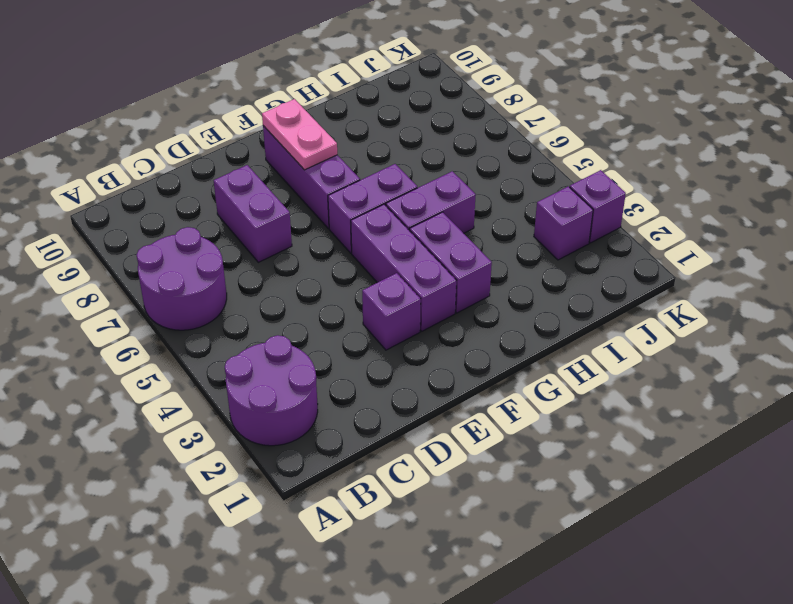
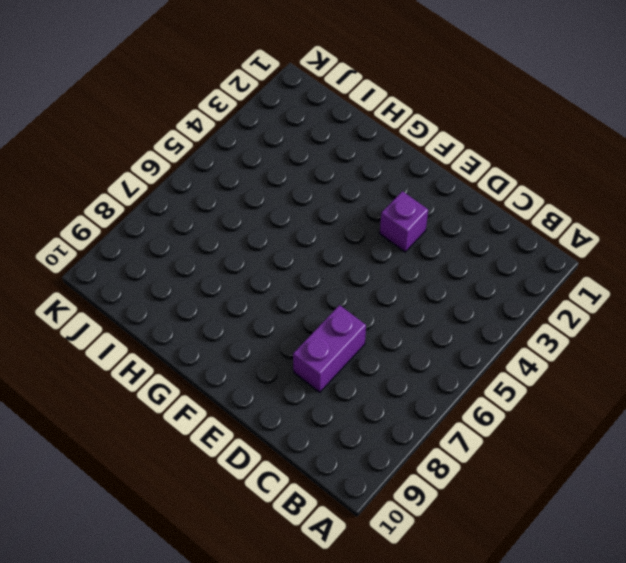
none -> purple round brick A2:B3 level 1
none -> purple round brick A6:B7 level 1
none -> purple brick F3:F5 level 1

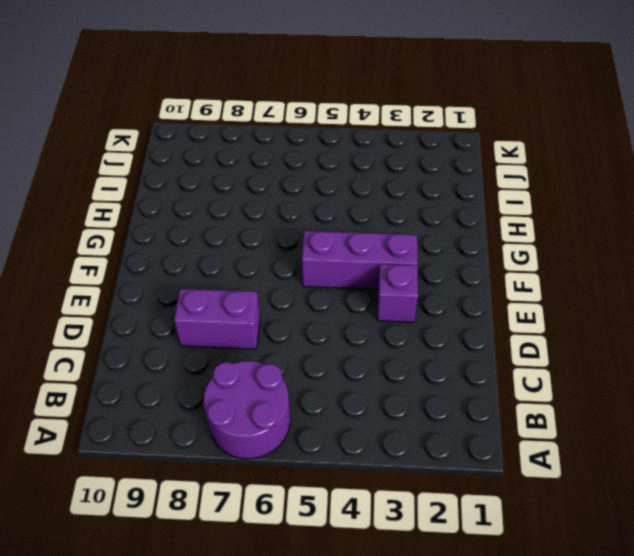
none -> purple round brick A2:B3 level 1
none -> purple brick F6:G6 level 1
none -> purple brick F7:F9 level 1

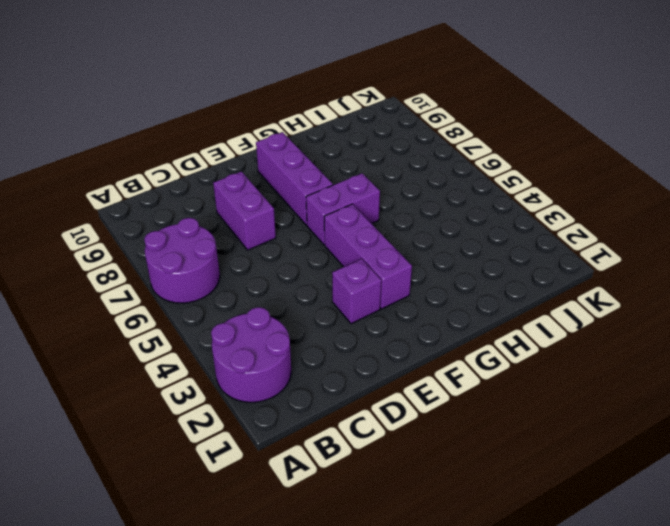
none -> purple brick G3:G4 level 1
none -> purple brick G5:H5 level 1
none -> purple brick J3 level 1

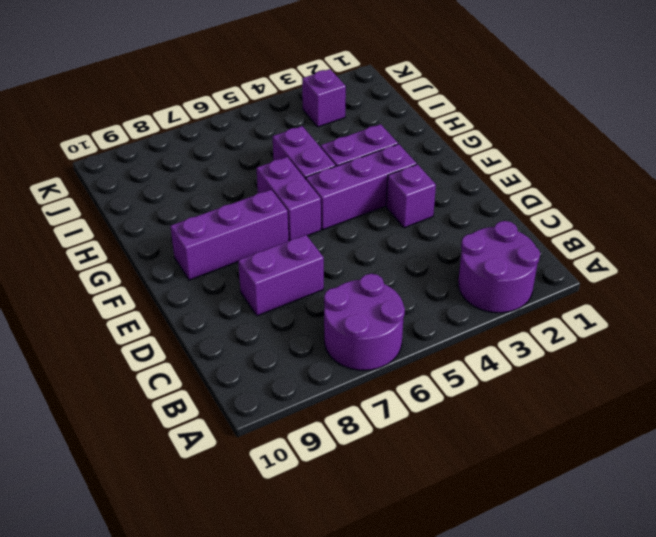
none -> purple brick K3 level 1
none -> pink plate F8:F9 level 2

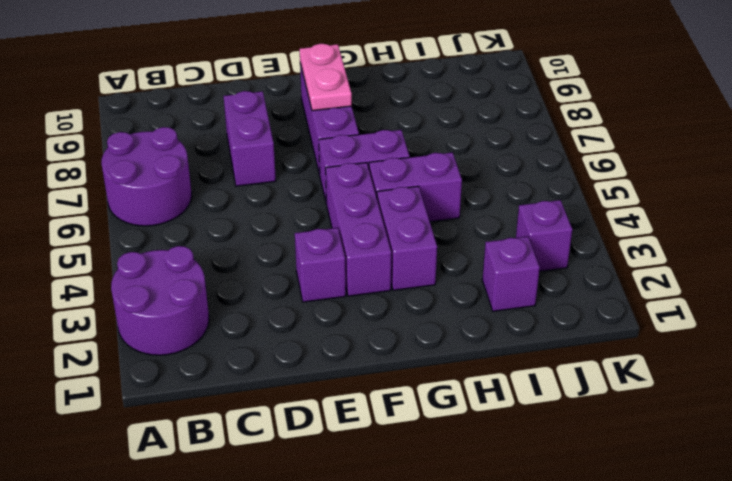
purple brick I2 level 1 -> purple brick K3 level 1

